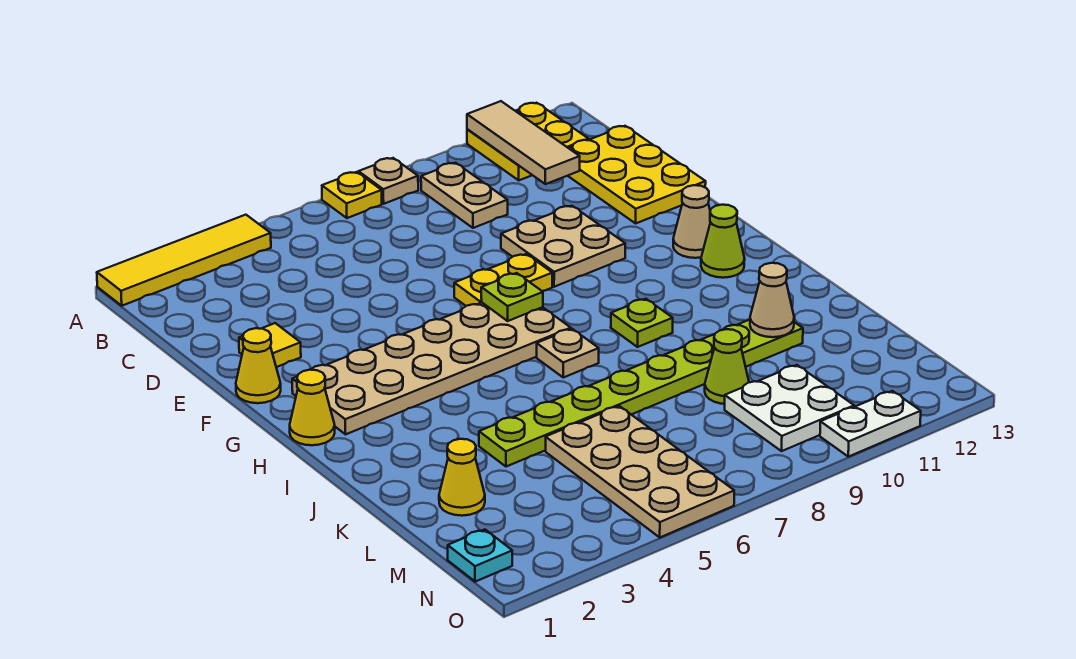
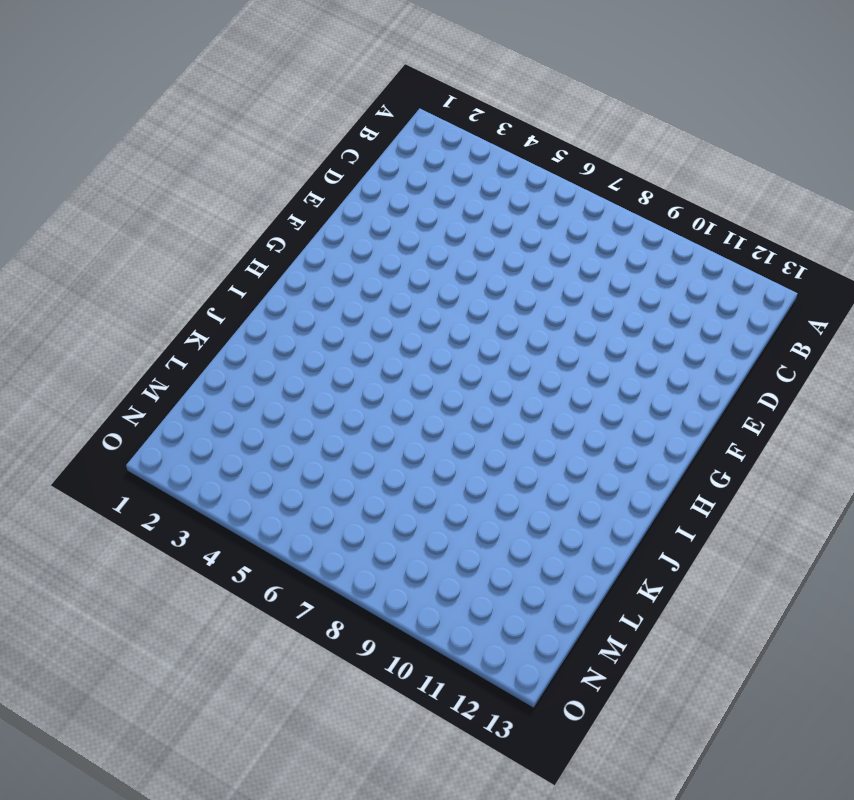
none -> yellow tile A1:A4 level 1
none -> yellow plate A7 level 1
none -> tan plate A8 level 1

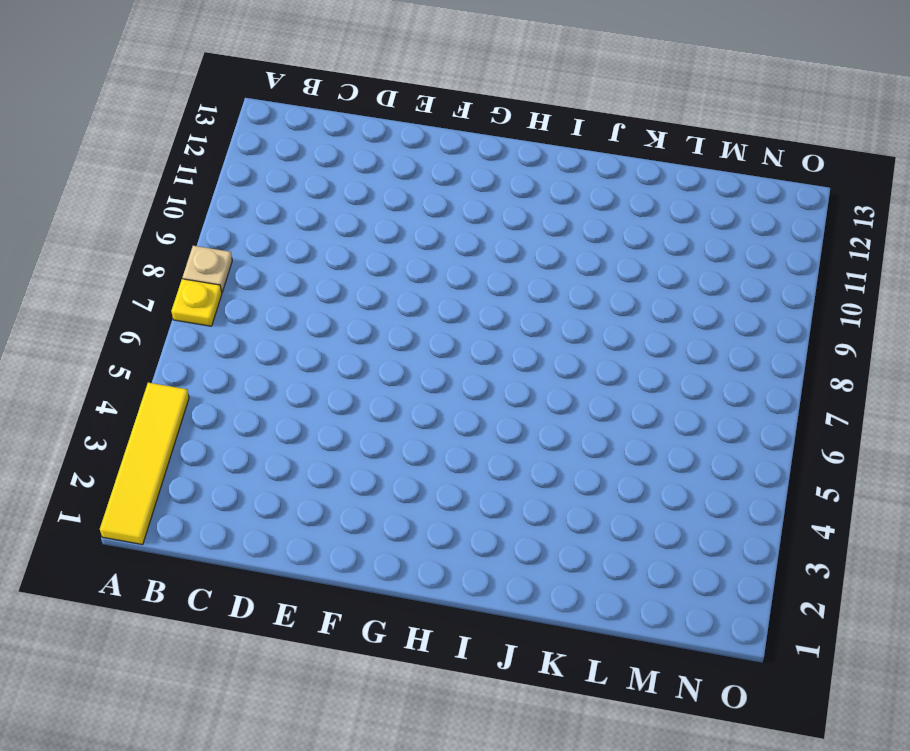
none -> yellow plate A11:B12 level 1
none -> tan plate B9:C9 level 1
none -> yellow plate C12:E13 level 1

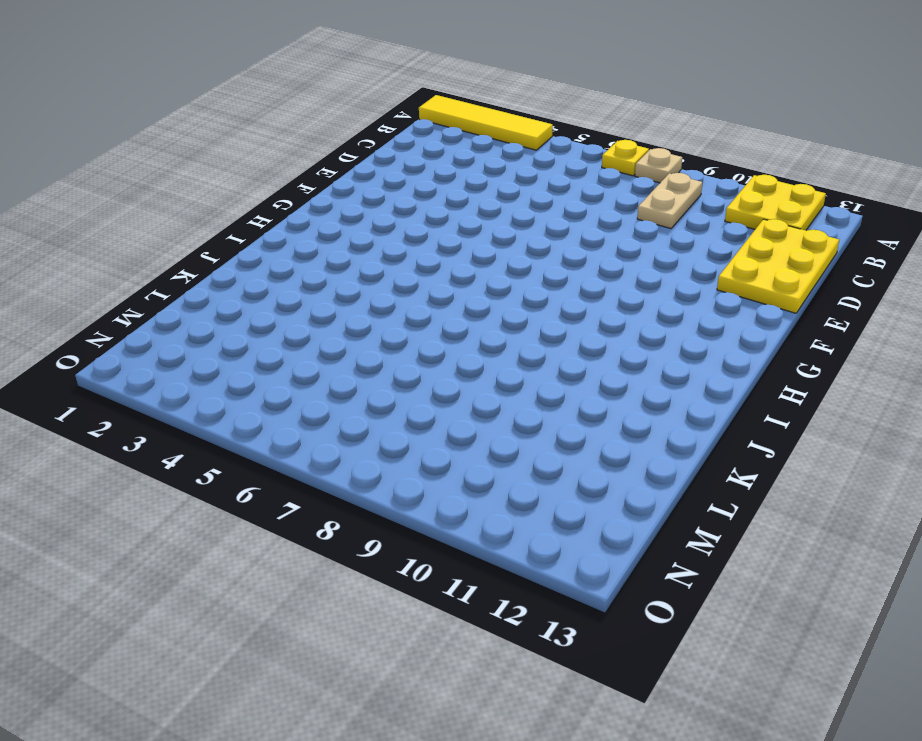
none -> yellow tile E2 level 1
none -> tan plate E9:F10 level 1
none -> yellow cone F1 level 1

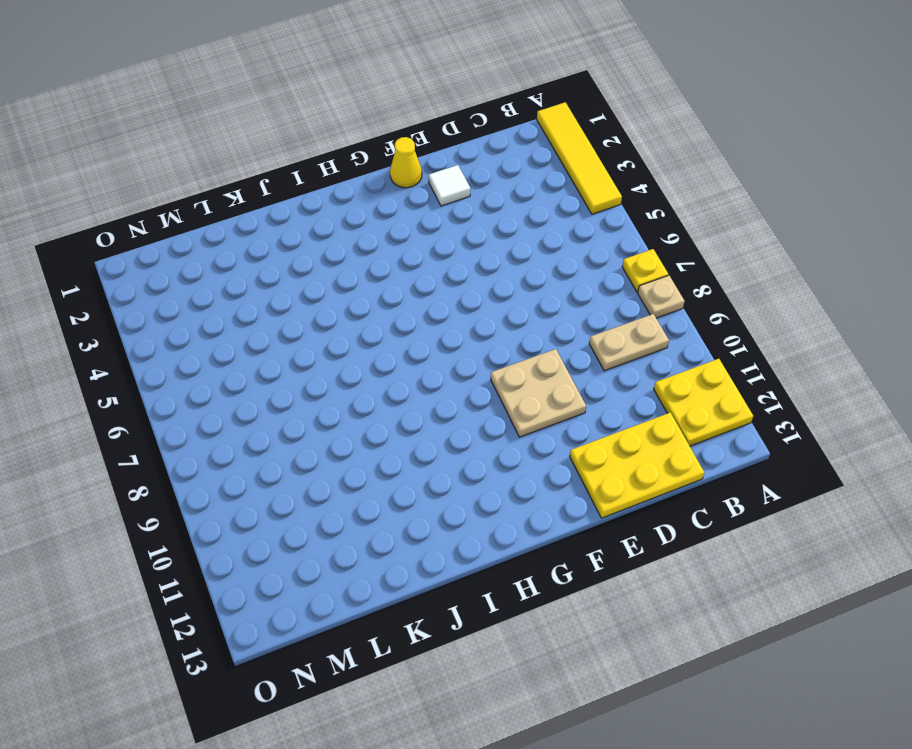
white tile E2 level 1 -> yellow tile E2 level 1
none -> yellow plate F7:F8 level 1
none -> tan plate G2:H7 level 1
none -> tan cone G12 level 1

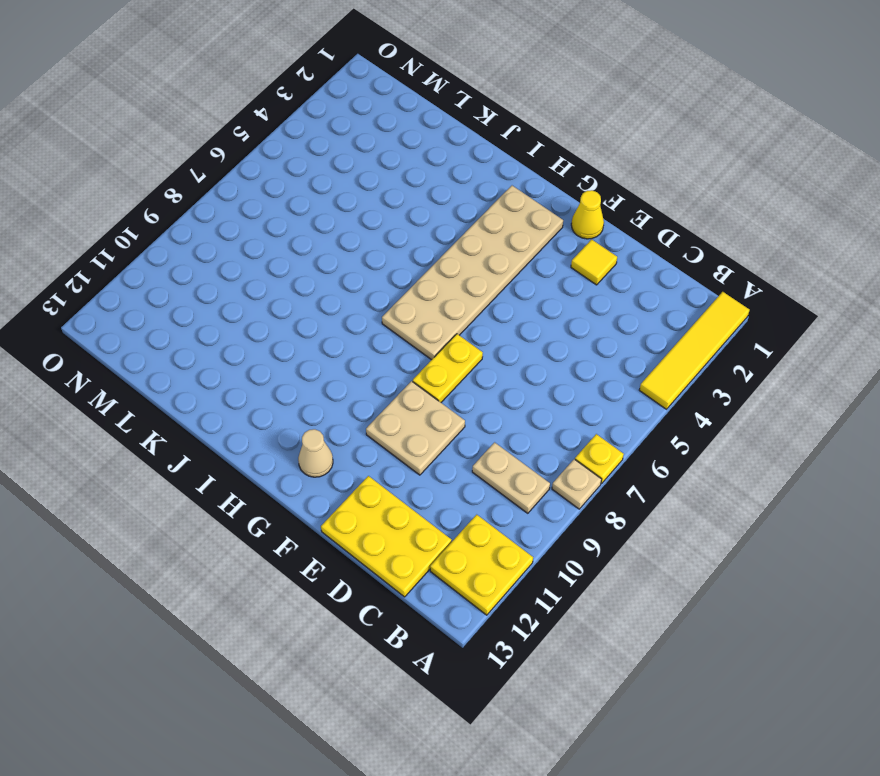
none -> yellow cone H1 level 1
none -> lime cone H12 level 1
none -> tan plate I7 level 1

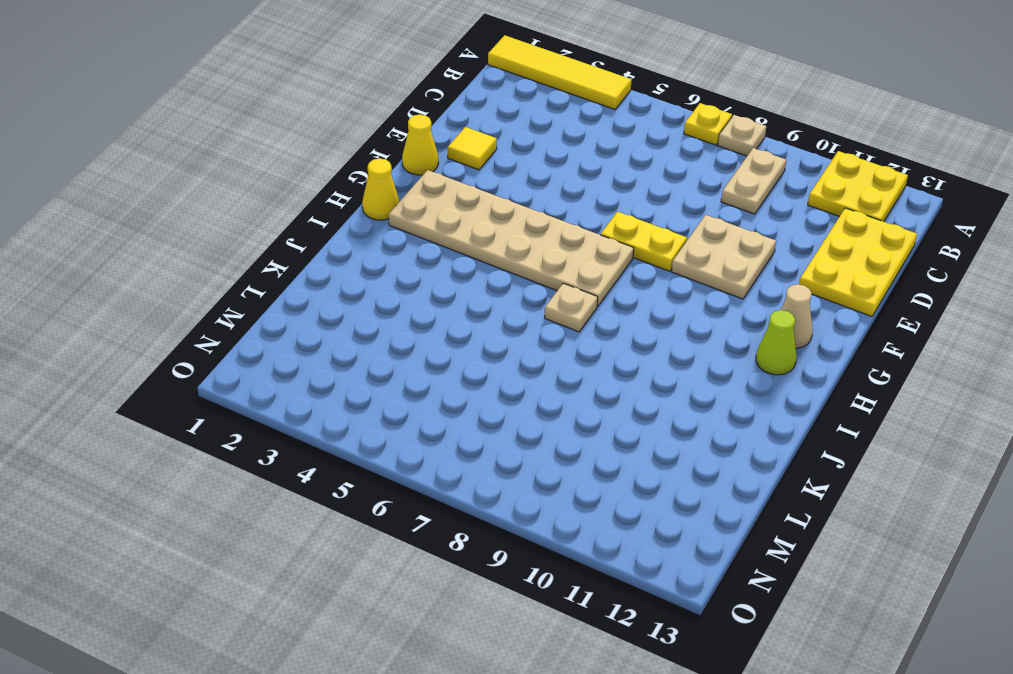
none -> lime plate I9 level 1
none -> lime plate K4:K11 level 1
none -> yellow cone L2 level 1

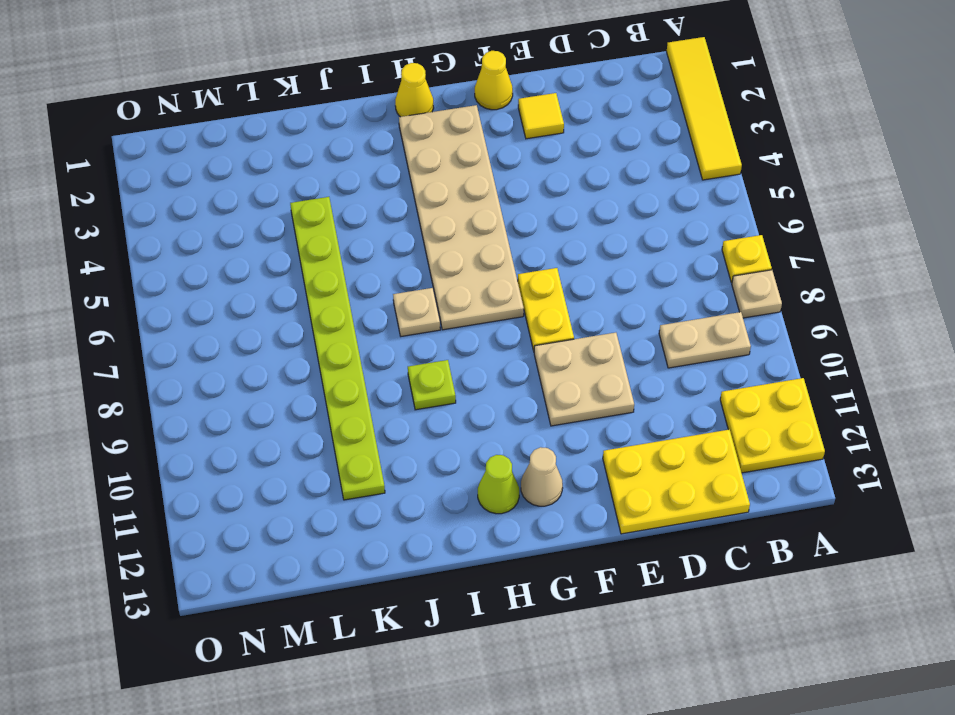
none -> yellow cone L2 level 1
none -> tan plate L5:O6 level 1
none -> lime cone L9 level 1

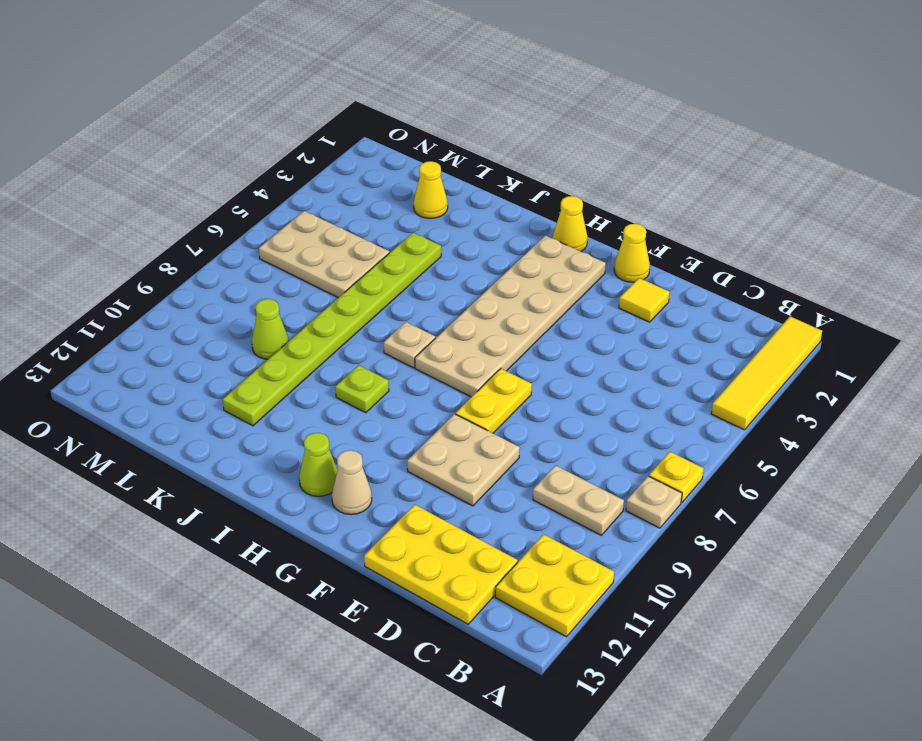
tan plate L5:N6 level 1 -> tan plate L5:O6 level 1
none -> white plate M9:N10 level 1
none -> cyan plate N1 level 1
none -> white plate O10:O11 level 1

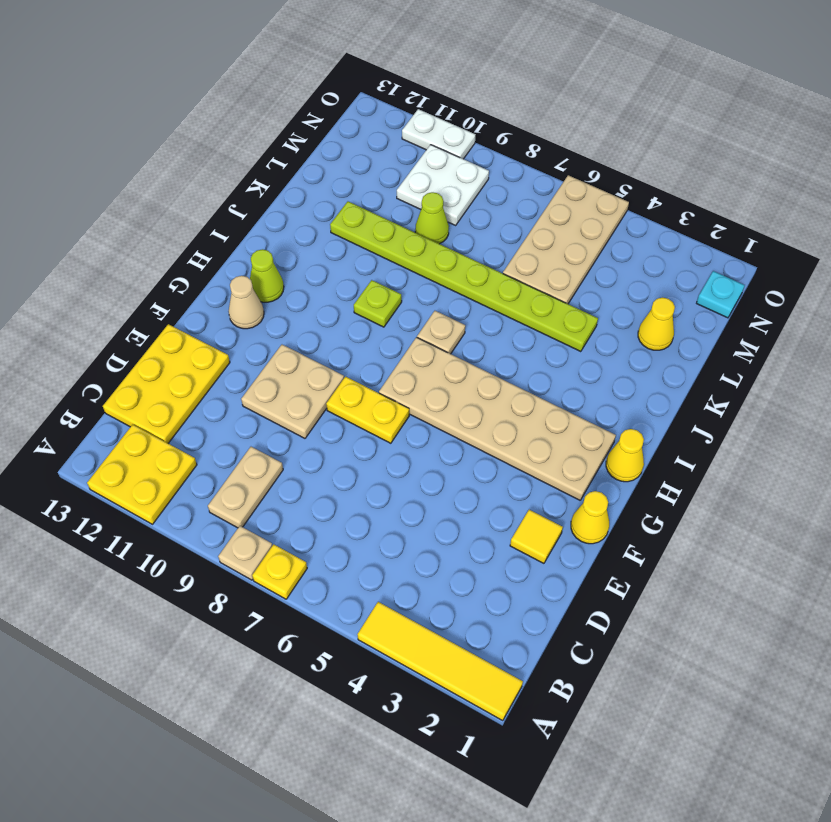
none -> tan tile A11:C11 level 2
none -> lime plate G7 level 2
none -> tan cone K11 level 2

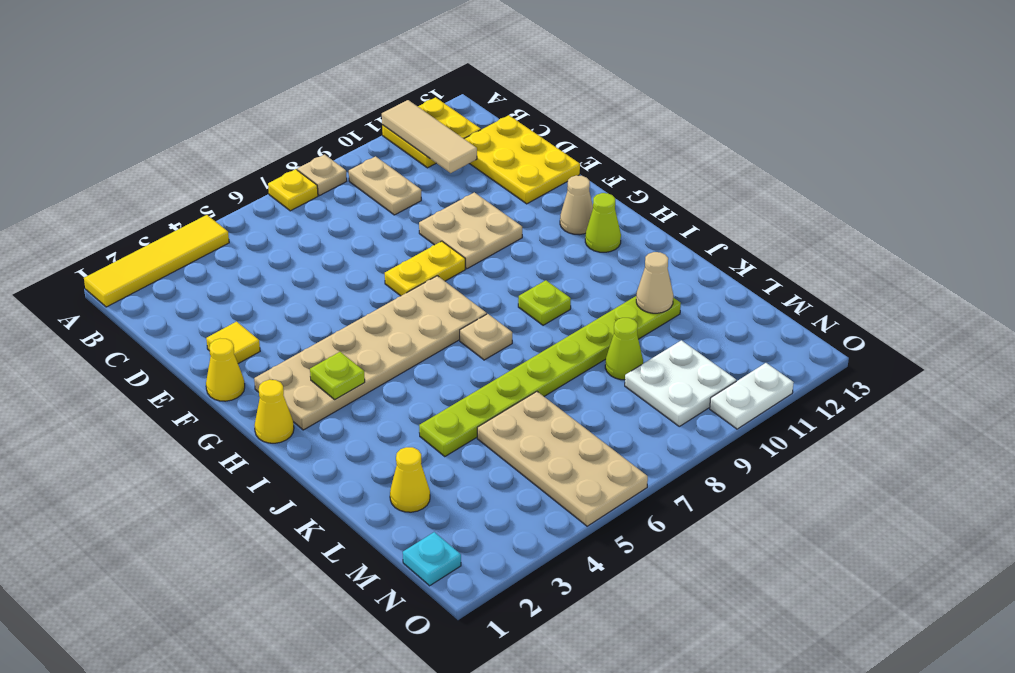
lime plate H3 level 2 -> lime plate G7 level 2

